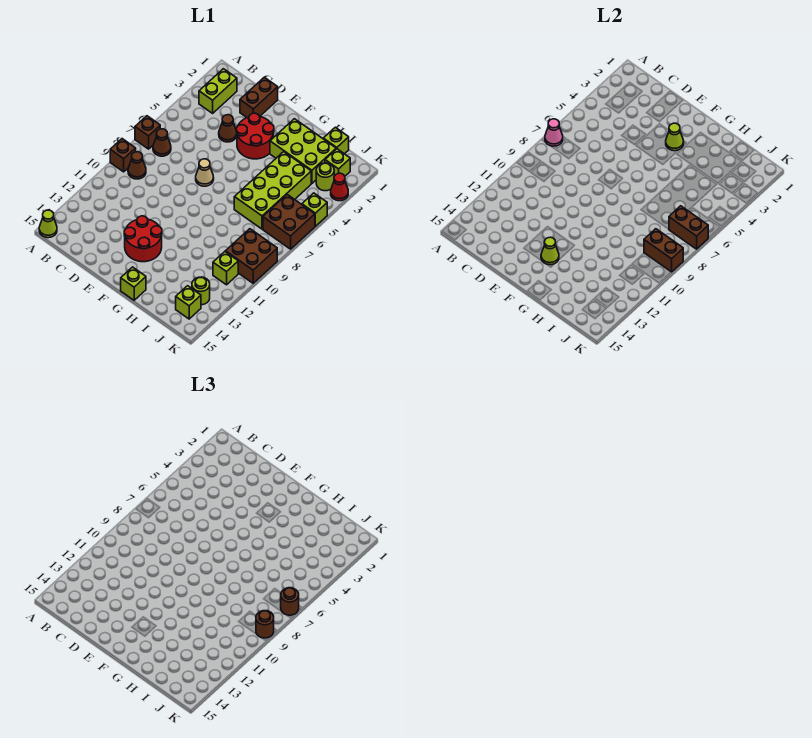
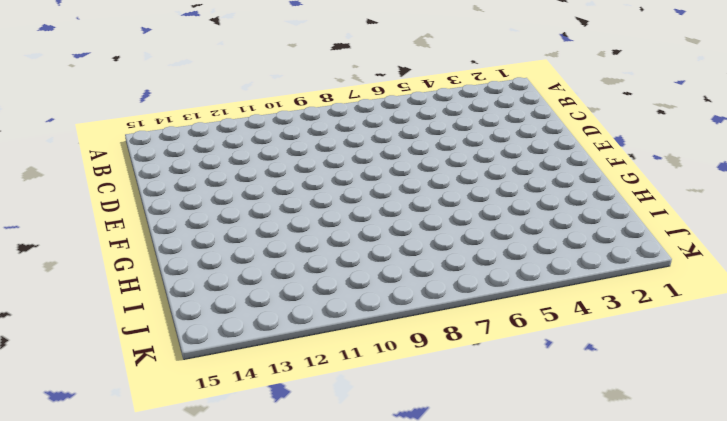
none -> brown brick A7 level 1
none -> brown brick A9 level 1
none -> lime cone A15 level 1
none -> lime brick B2:B3 level 1

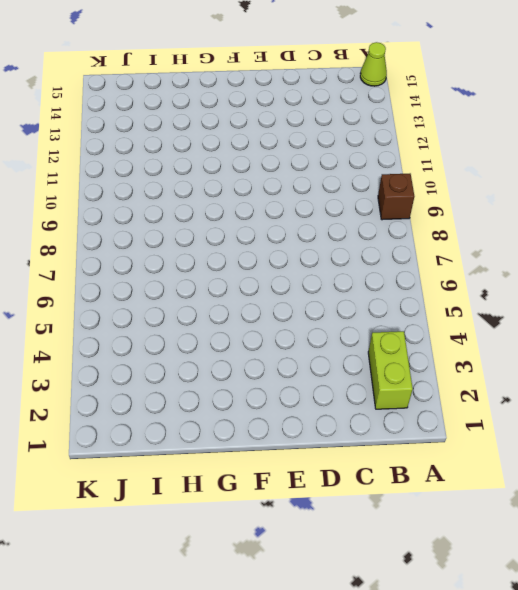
none -> brown brick A7 level 1
none -> brown cone B7 level 1
none -> brown cone B9 level 1
none -> brown brick D1:D2 level 1

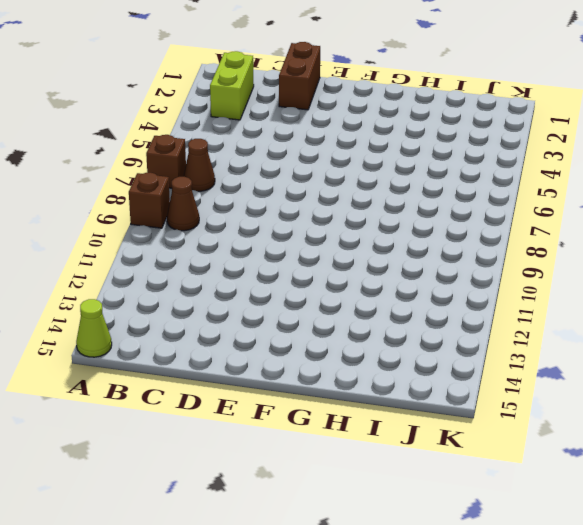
none -> brown cone D4 level 1
none -> red round brick E3:F4 level 1
none -> tan cone E7 level 1
none -> red round brick E12:F13 level 1

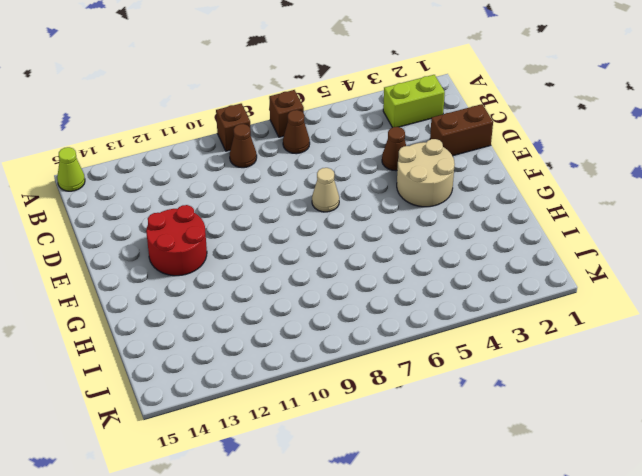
tan round brick E3:F4 level 1 -> red round brick E3:F4 level 1
none -> lime brick G2:I3 level 1
none -> lime brick G15 level 1
none -> lime brick H4:I7 level 1
none -> lime brick I1 level 1

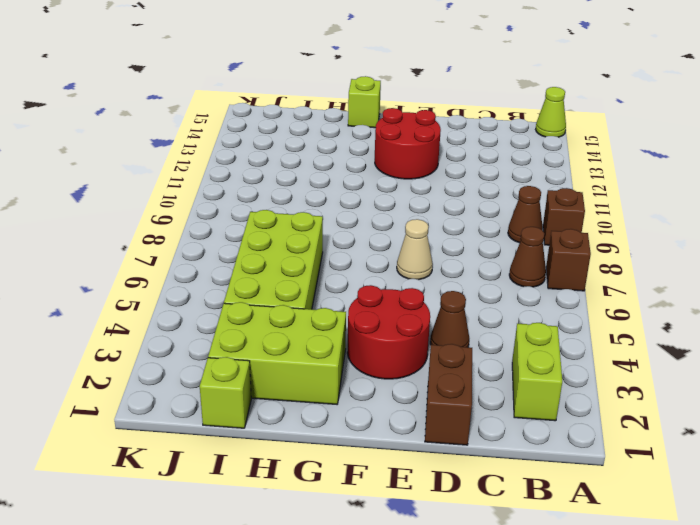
none -> lime brick J2 level 1
none -> lime round brick J3 level 1
none -> brown brick J6:K7 level 1
none -> brown brick J9:K10 level 1

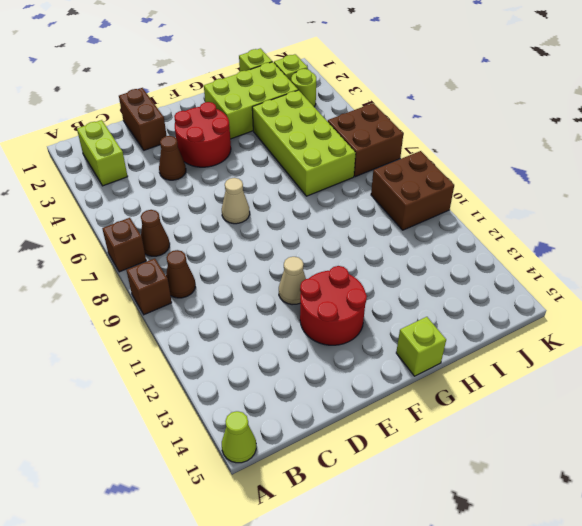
tan cone E11 level 1 -> none
none -> lime brick J11 level 1
none -> lime round brick J13 level 1
none -> lime brick J14 level 1
none -> red cone K3 level 1

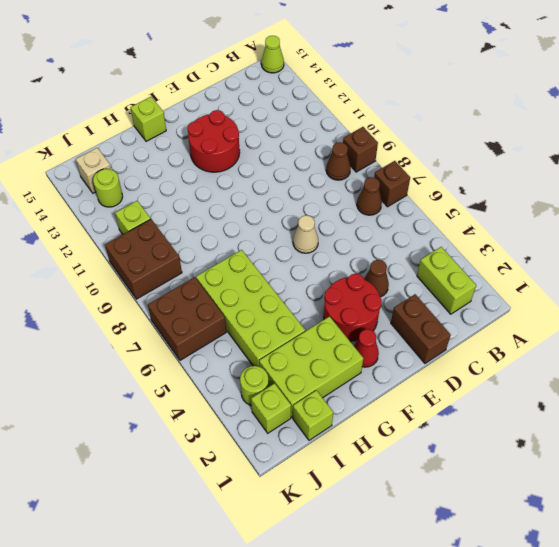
red cone F2 level 1 -> red cone K3 level 1
tan brick J14 level 1 -> lime brick J14 level 1
none -> lime brick K5 level 1
none -> pink cone A7 level 2
none -> lime cone F3 level 2
none -> lime cone F13 level 2

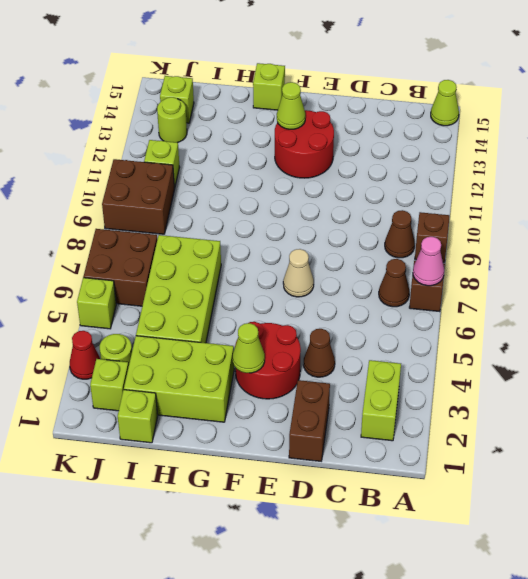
none -> brown brick J7:K7 level 2
none -> brown brick J9:K9 level 2
none -> brown round brick K7 level 3
none -> brown round brick K9 level 3

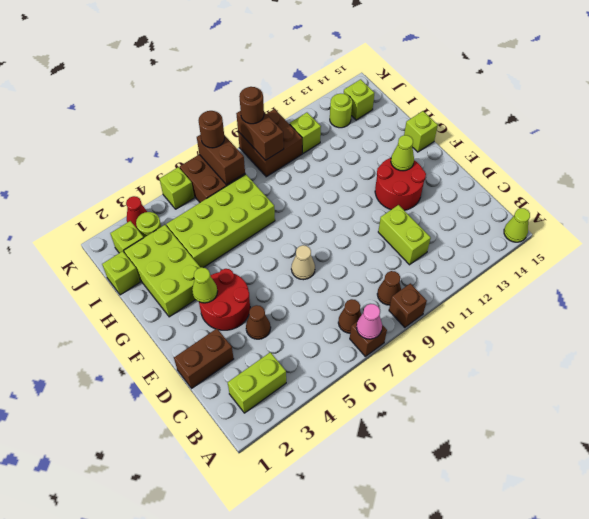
lime brick C11:D11 level 1 -> none

